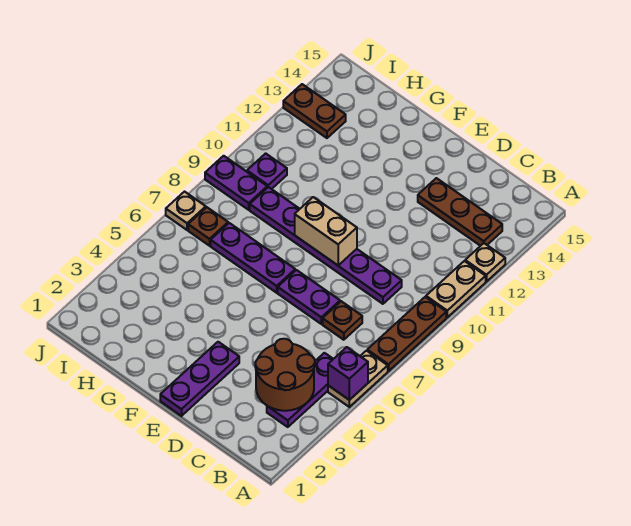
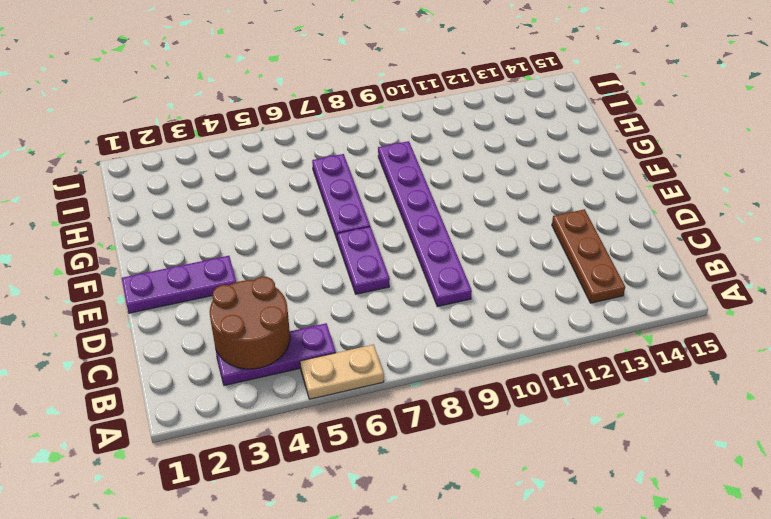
none -> brown plate A7:A9 level 1
none -> tan plate A10:A11 level 1
none -> tan plate A12 level 1

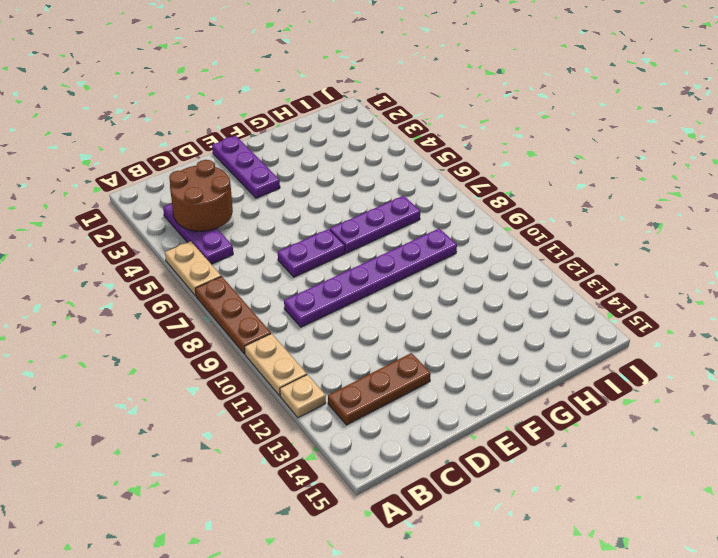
none -> brown plate C7 level 1
none -> brown plate I7 level 1
none -> purple plate I9:J9 level 1

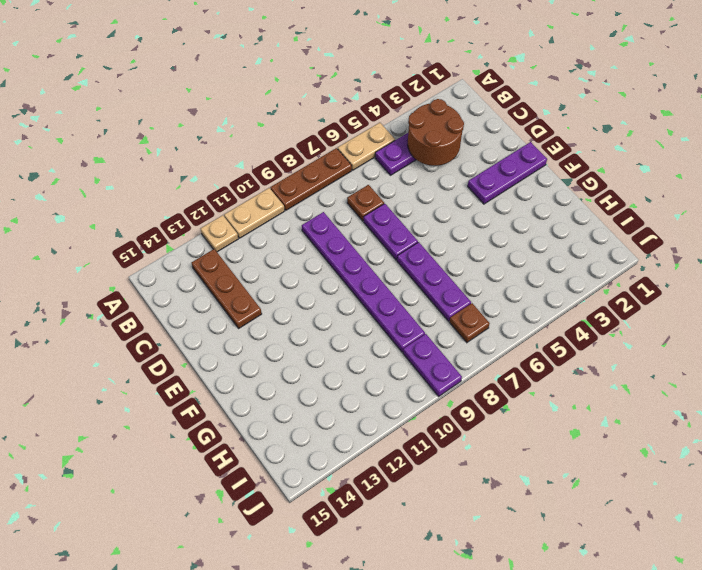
none -> purple plate I10 level 1
none -> brown plate I13:J13 level 1
none -> tan plate J7 level 1

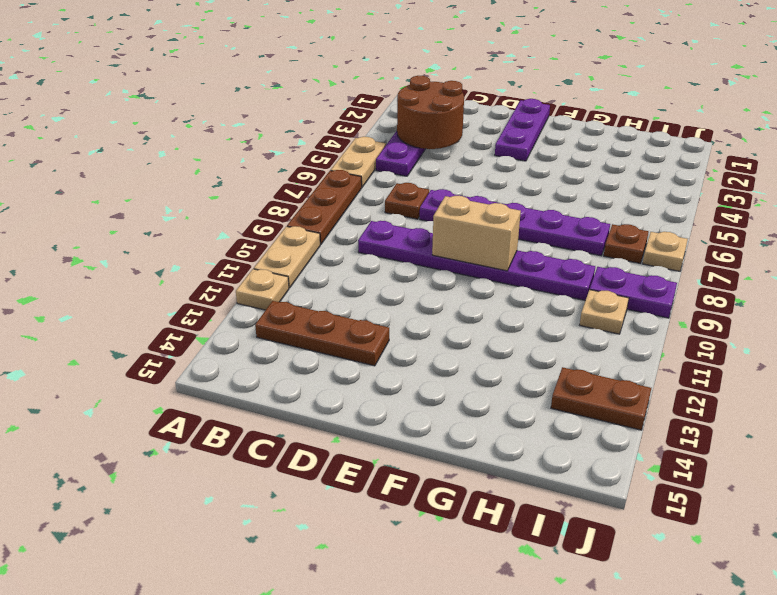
tan plate I10 level 1 -> purple plate I10 level 1
none -> purple brick A5 level 2

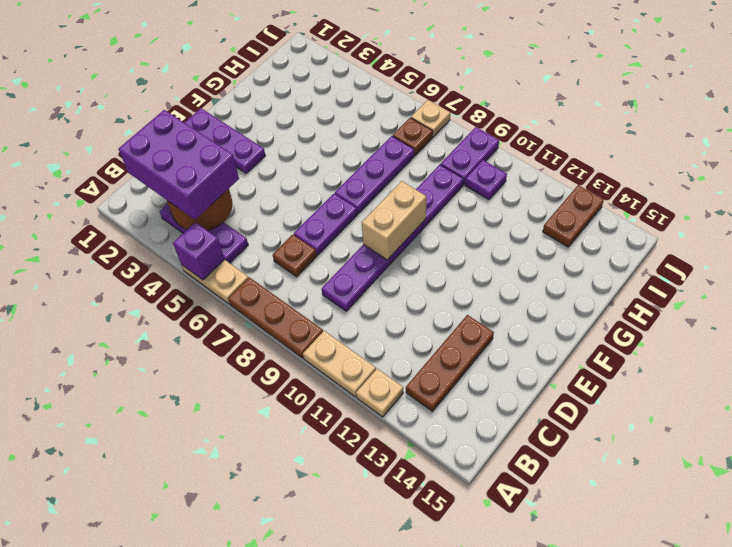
purple brick B2:C4 level 3 -> none

